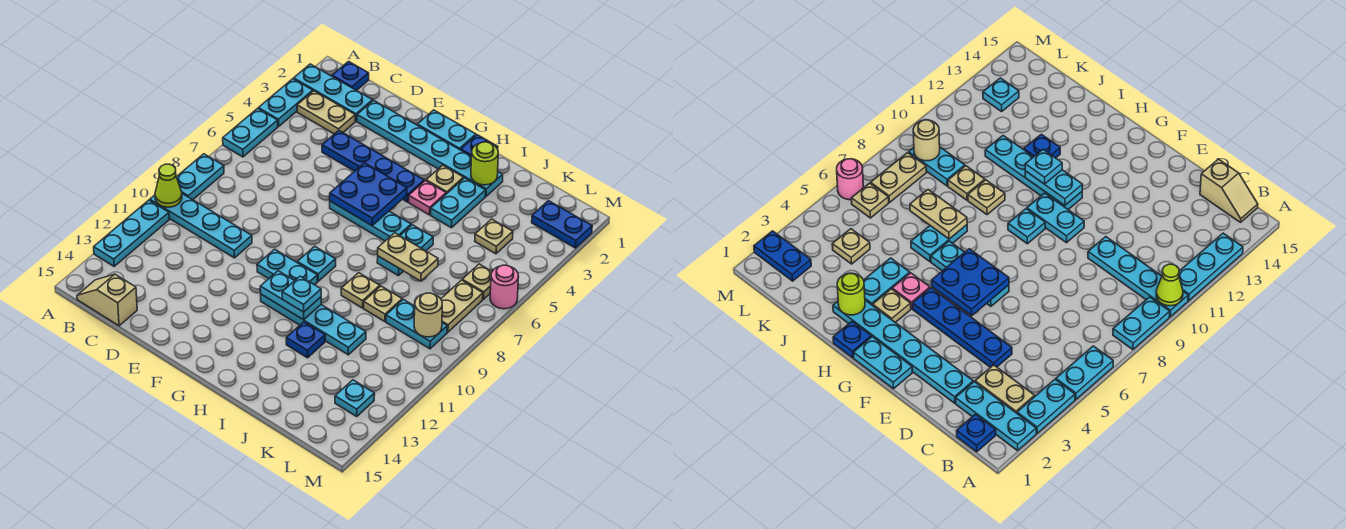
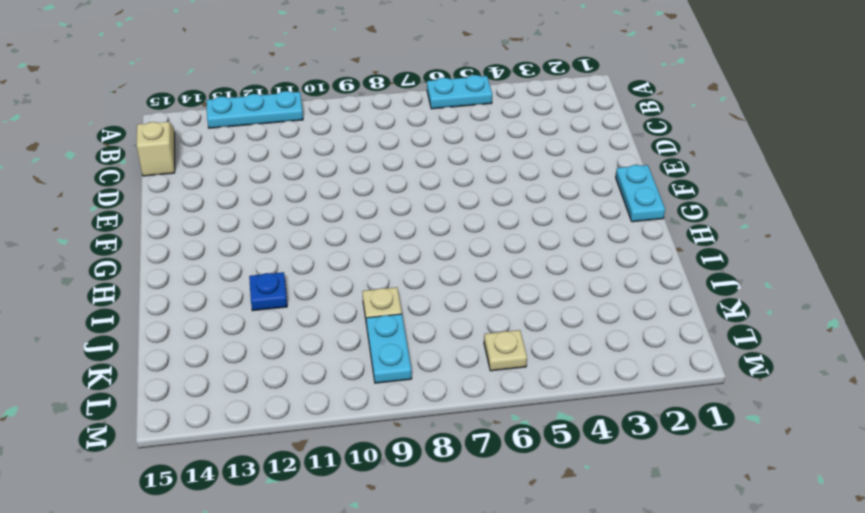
none -> cyan plate A2:C2 level 1
none -> cyan plate A3:A4 level 1
none -> cyan plate A8:A9 level 1
none -> cyan plate A10:D10 level 1

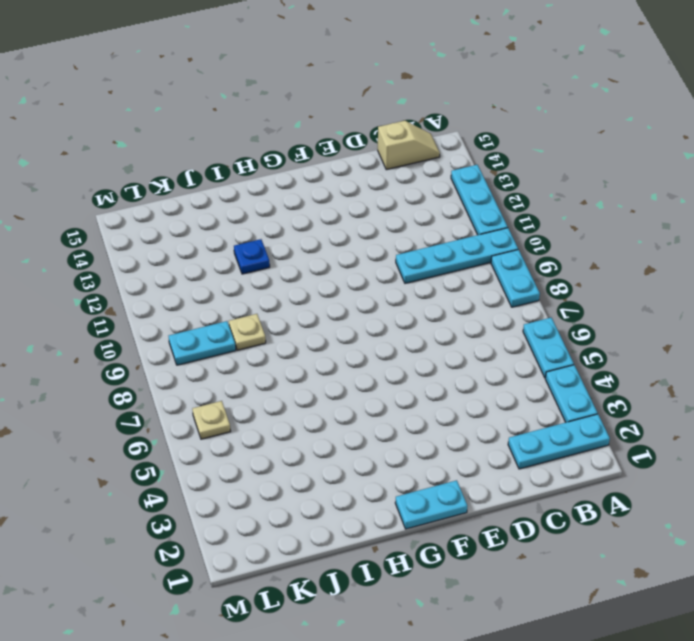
none -> blue plate B1 level 1
none -> tan plate B3:C3 level 1
none -> cyan plate D2:I2 level 1
none -> blue plate D4:G4 level 1

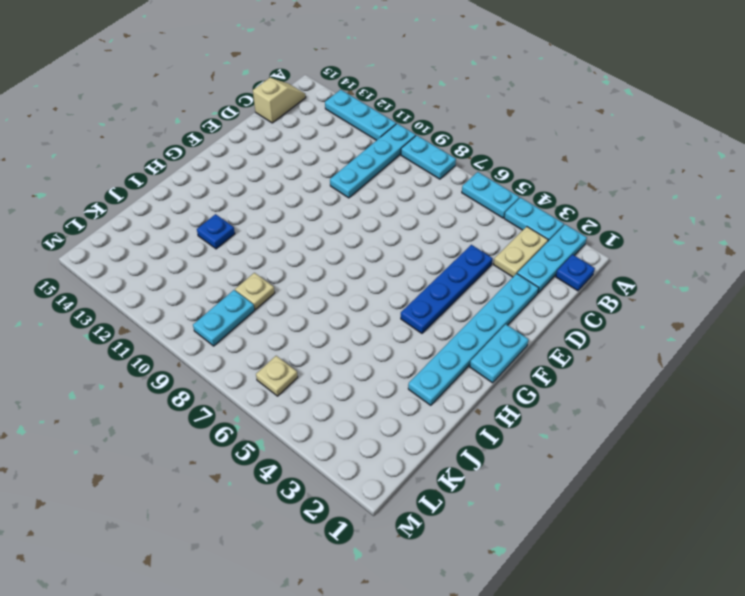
none -> cyan plate F6:H6 level 1
none -> cyan plate F10:G10 level 1
none -> cyan plate G9 level 1
none -> cyan plate G11:J11 level 1

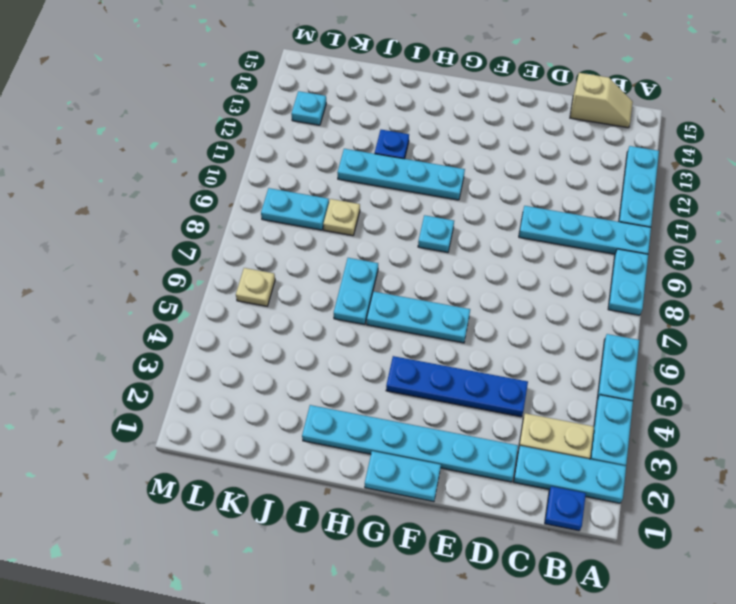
none -> cyan plate F10:G10 level 1
none -> blue plate H1 level 1
none -> tan plate H3 level 1
none -> pink plate H4 level 1

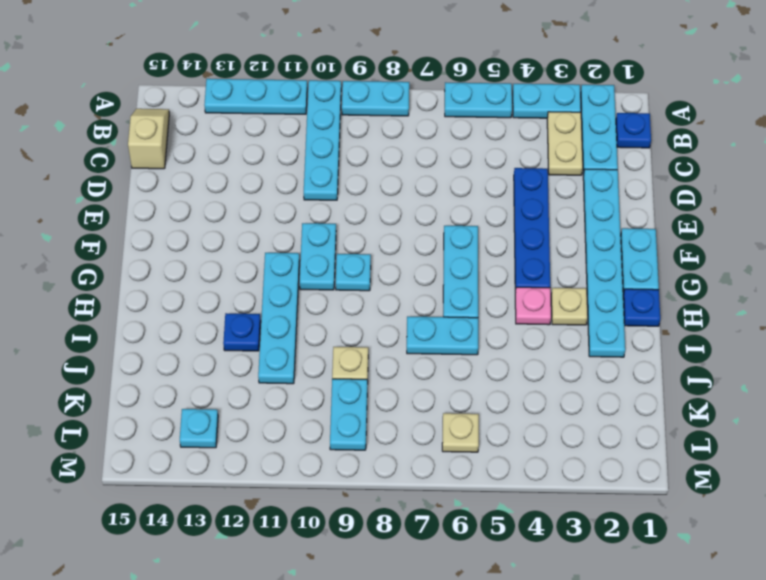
none -> cyan plate I3:I4 level 1
none -> tan plate I9 level 1
none -> tan plate K4 level 1
none -> blue plate L2:M2 level 1

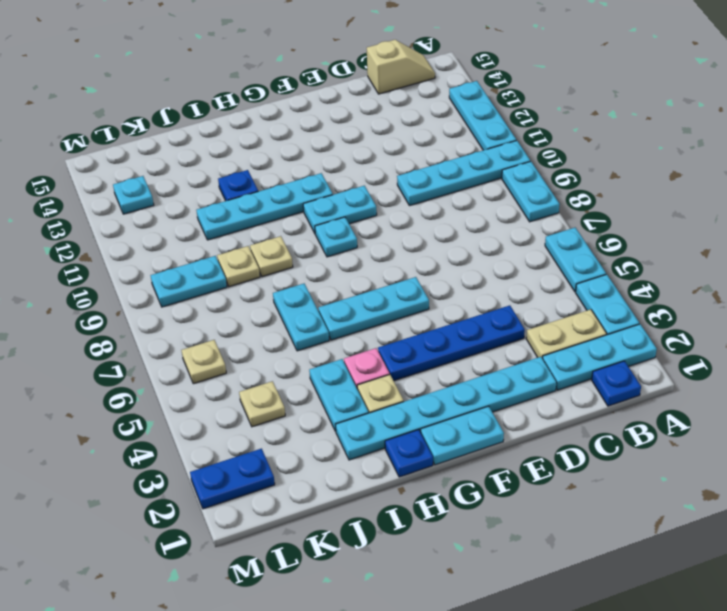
none -> tan plate L7:L8 level 1
none -> pink round brick M6 level 1
none -> lime cone A10 level 2
none -> blue plate F5:G6 level 2

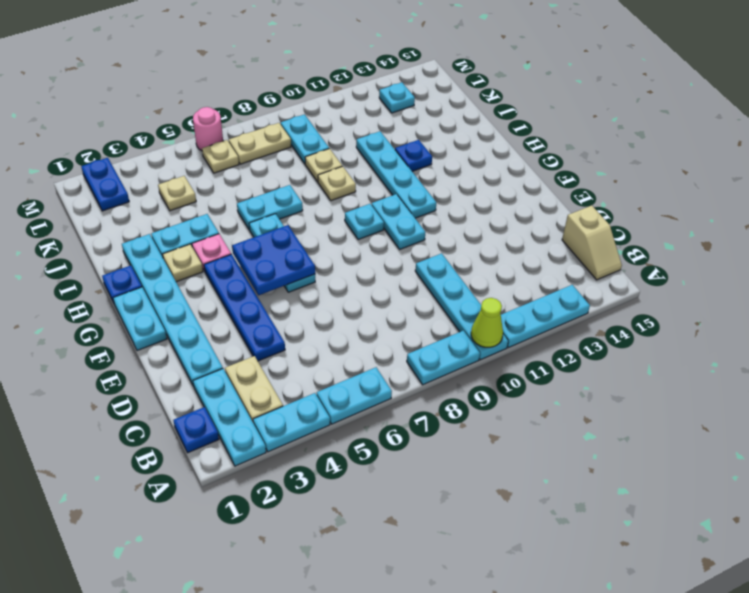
none -> cyan plate G11:H11 level 2
none -> lime round brick I2 level 2
none -> tan plate I7:J7 level 2
none -> tan round brick L9 level 2

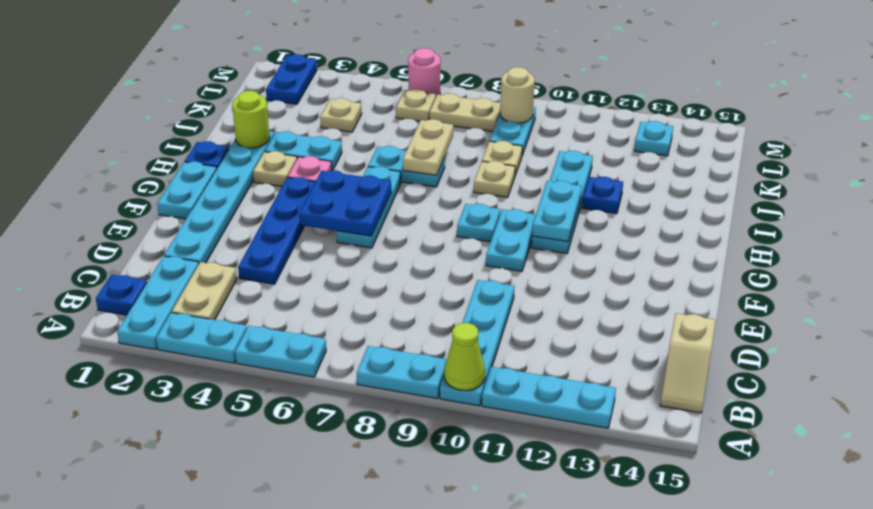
none -> cyan plate H11 level 3

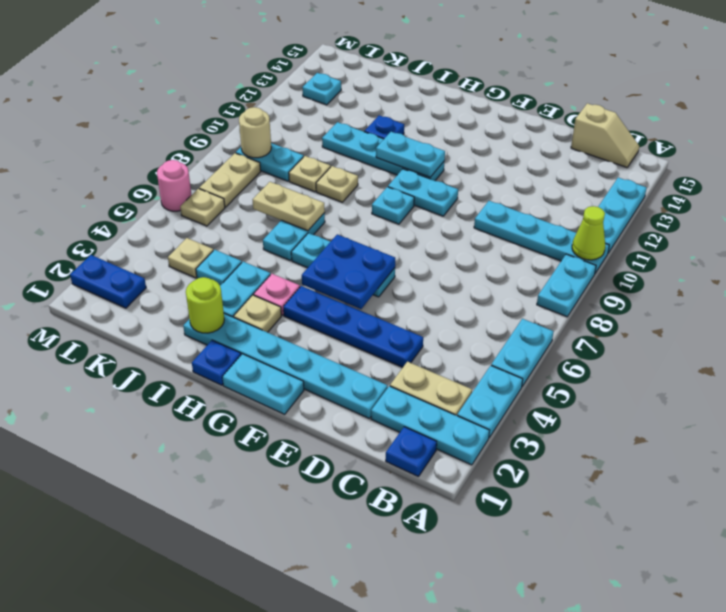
cyan plate J4 level 1 -> cyan plate H11 level 3

